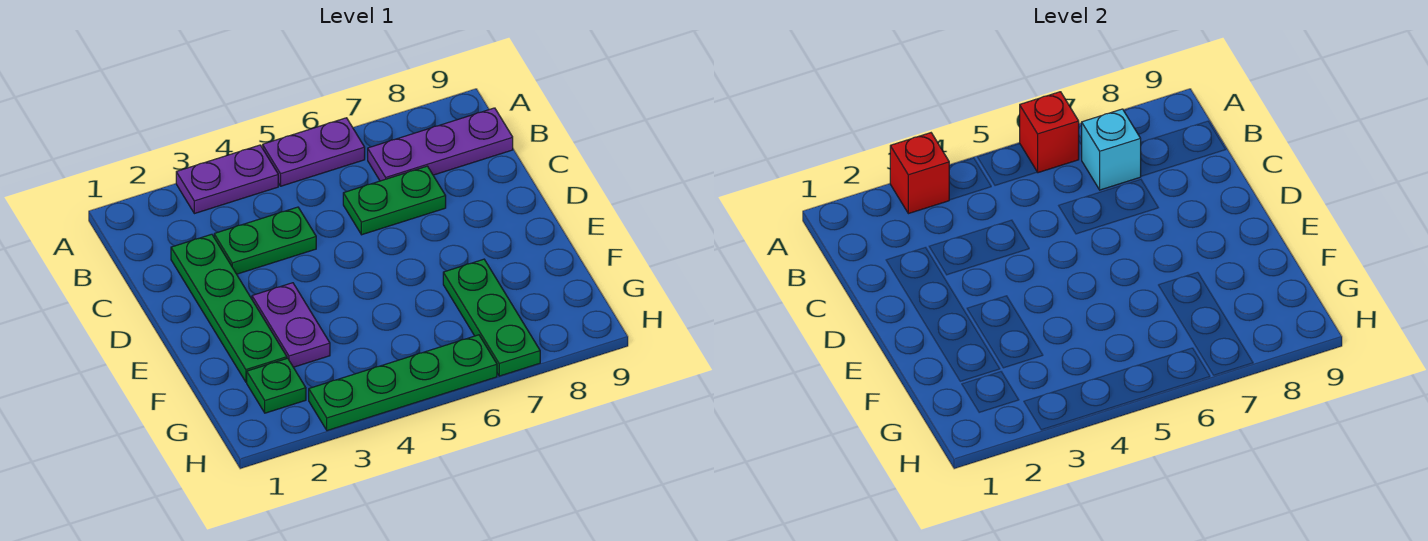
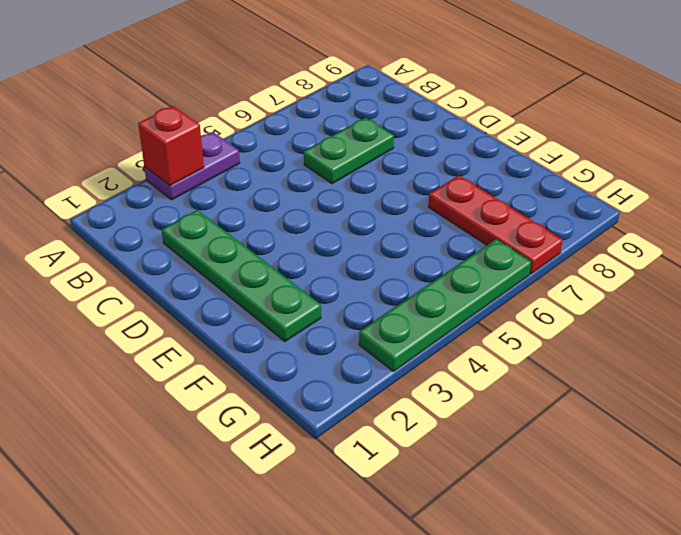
red plate F7:H7 level 1 -> green plate F7:H7 level 1
none -> purple plate A5:A6 level 1
none -> purple plate B7:B9 level 1
none -> green plate C3:C4 level 1

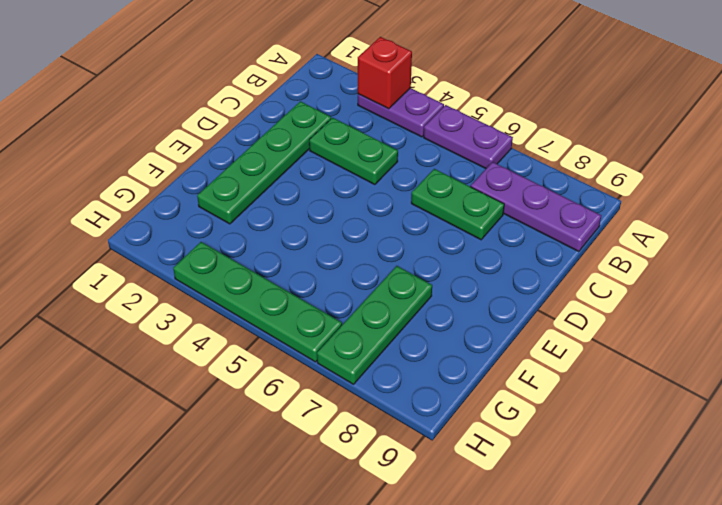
none -> purple plate E3:F3 level 1
none -> green plate G2 level 1
none -> red brick A6 level 2

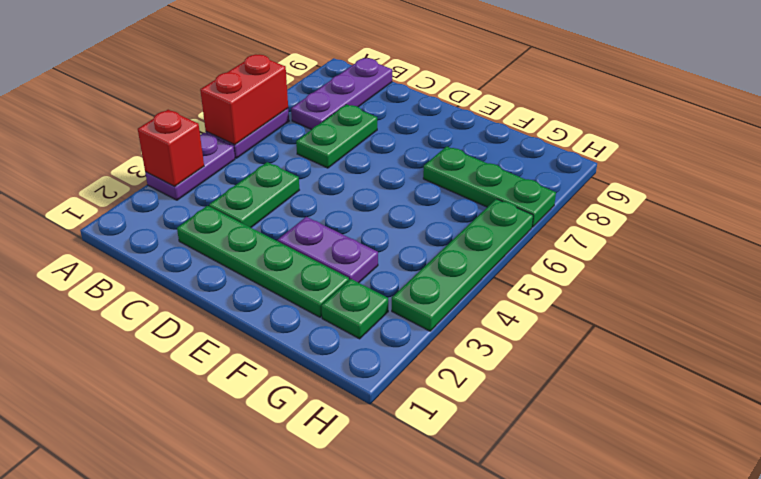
red brick A5:A6 level 2 -> red brick A6 level 2
none -> cyan brick B7 level 2

